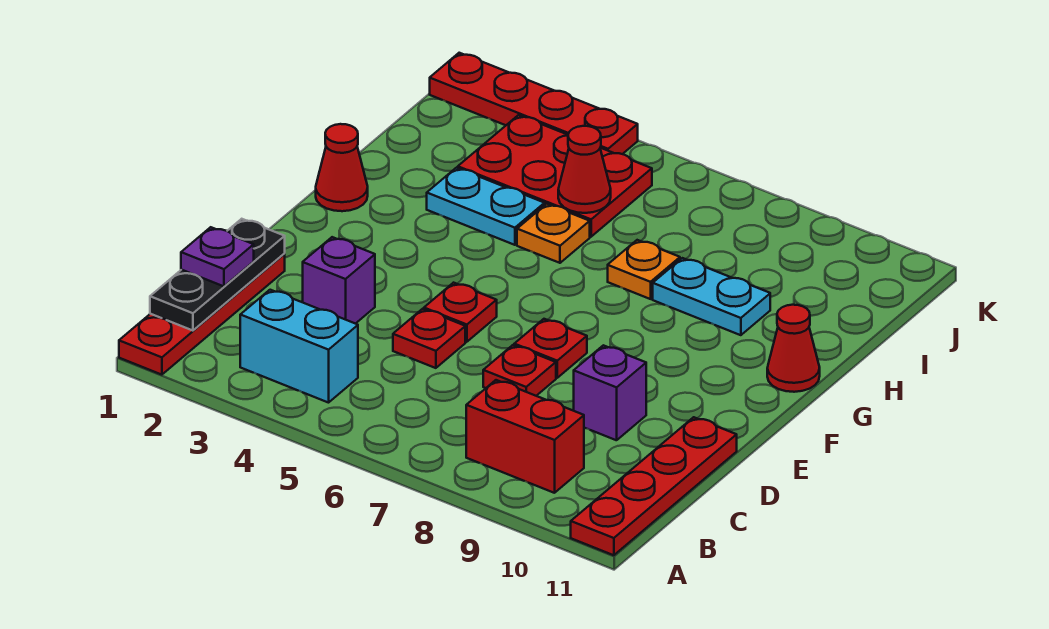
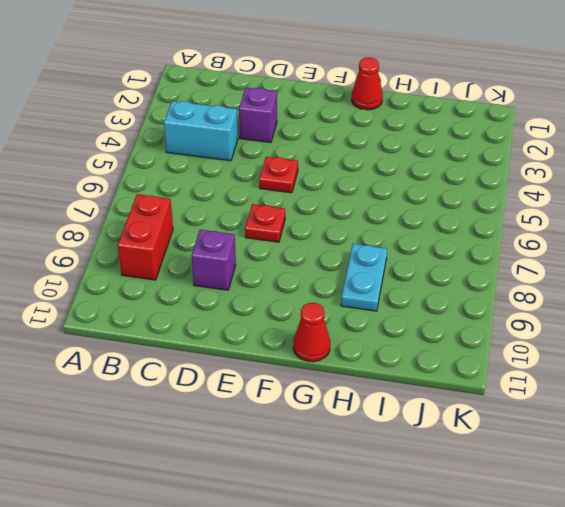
cyan brick B4:C4 level 1 -> cyan brick B3:B4 level 1
none -> red plate A1:D1 level 1
none -> red plate A11:D11 level 1
none -> red plate D5 level 1

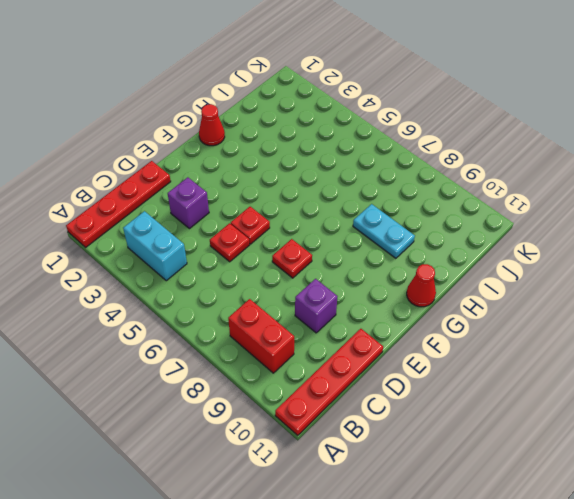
none -> red plate D7 level 1
none -> cyan plate H3:H4 level 1
none -> orange plate H5 level 1

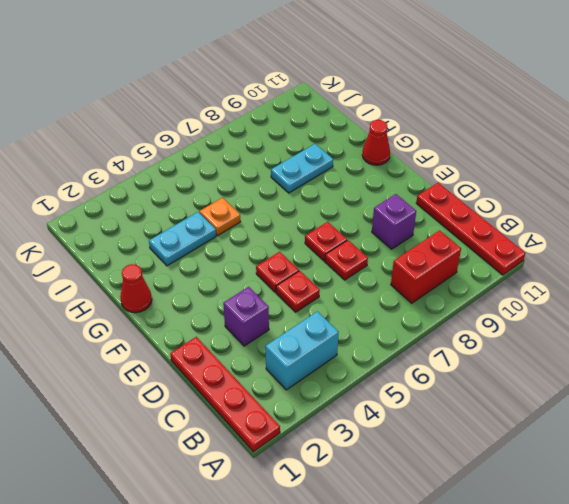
none -> orange plate H7 level 1
none -> red plate I3:J5 level 1
none -> red plate K1:K4 level 1

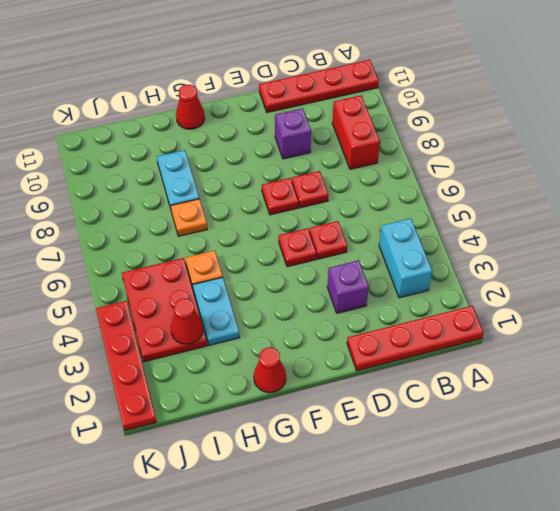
red cone I3 level 2 -> red cone I5 level 2
none -> black plate B1:D1 level 2
none -> purple plate C1 level 3

